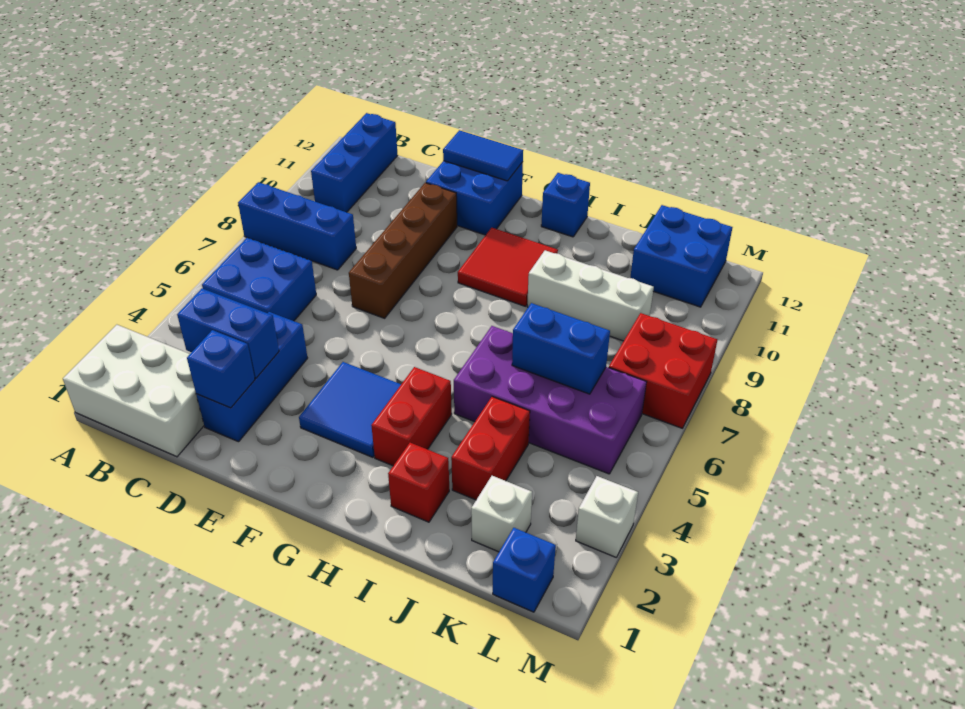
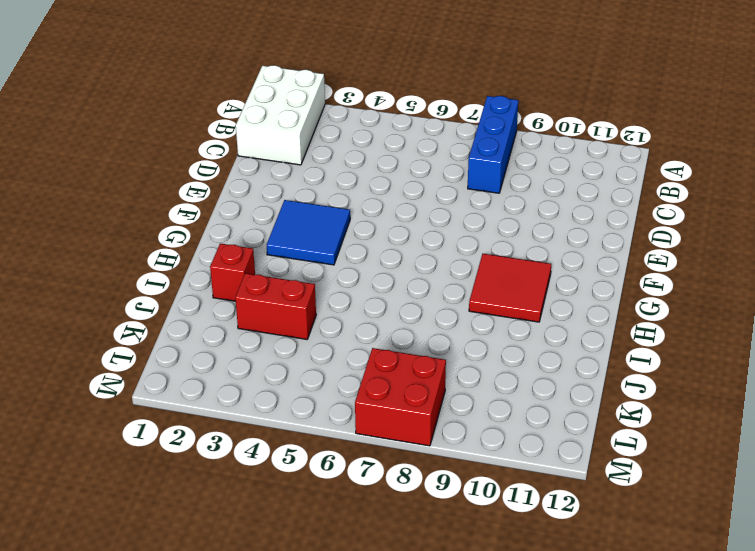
none -> blue brick B5:C6 level 1
none -> blue brick B10:B12 level 1
none -> blue brick D2:D4 level 1

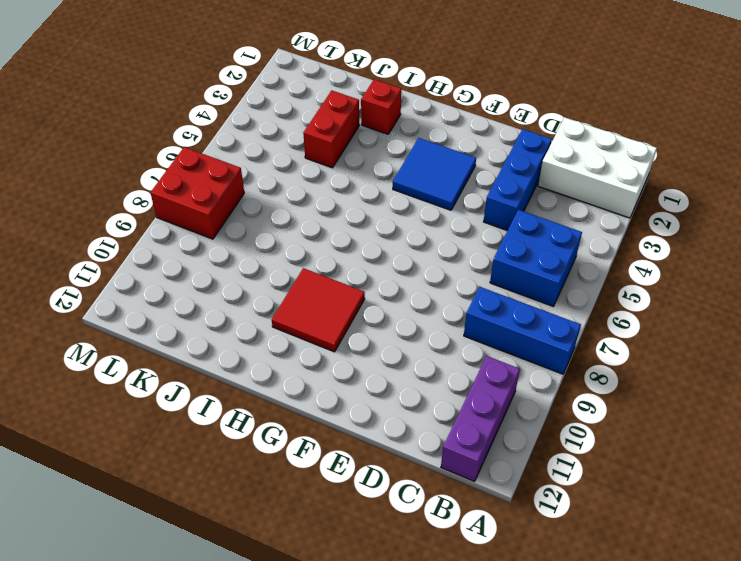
purple brick B10:B12 level 1 -> blue brick B10:B12 level 1
none -> brown brick E7:E10 level 1
none -> blue brick E11:F12 level 1
none -> red brick H3:H4 level 1

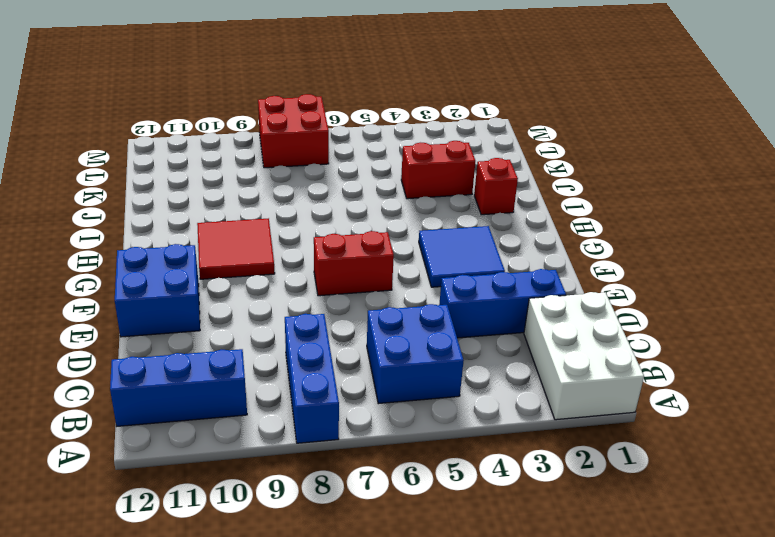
red brick F6:F7 level 1 -> red brick H3:H4 level 1
none -> brown brick E7:E10 level 1
none -> blue brick H12 level 1
none -> purple brick I5:L6 level 1

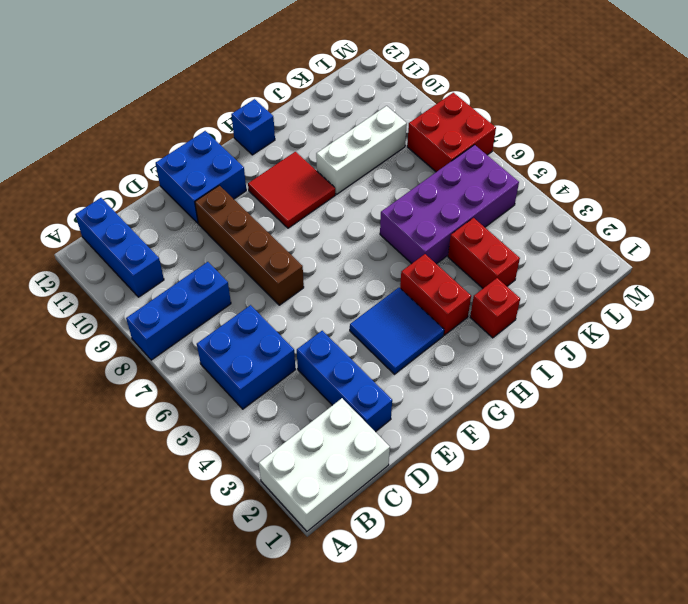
none -> white brick K2 level 1
none -> blue brick K11:L12 level 1
none -> blue brick L1 level 1

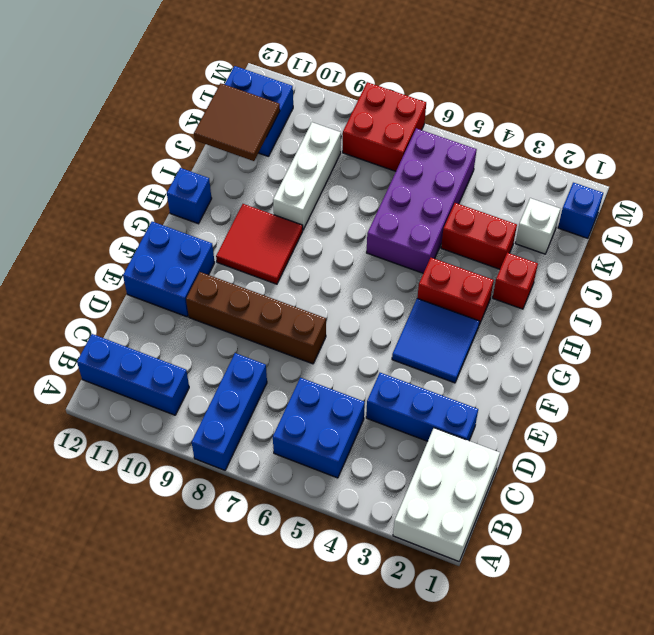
brown tile J11:K12 level 2 -> none
none -> white brick M3 level 1
none -> blue brick C3:D3 level 2
none -> blue brick D2 level 2

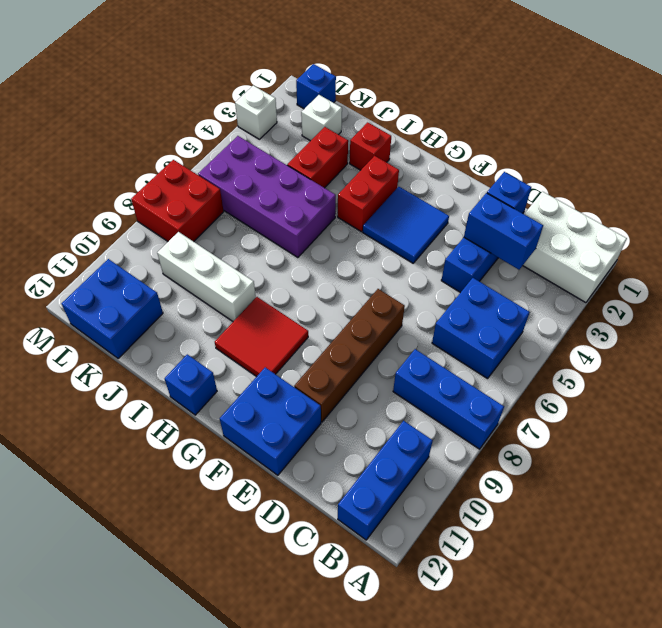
none -> blue tile E12:F12 level 2
none -> blue brick J6:K6 level 2

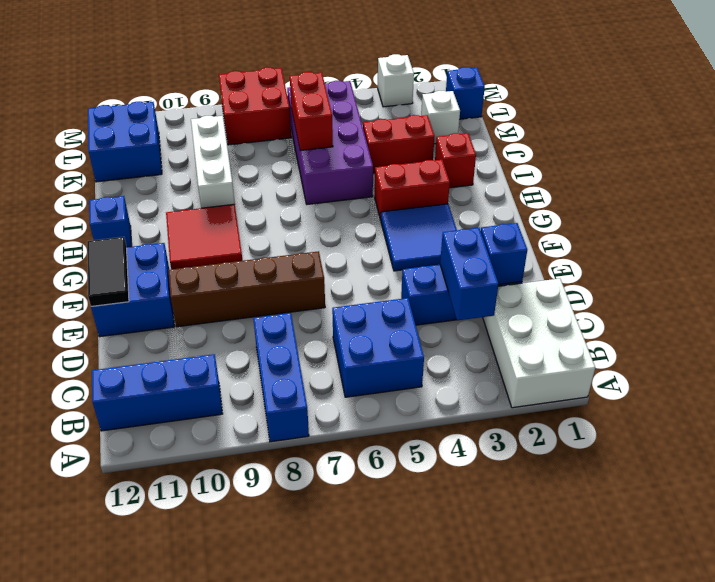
black tile E12:F12 level 2 -> blue tile E12:F12 level 2
red brick J6:K6 level 2 -> blue brick J6:K6 level 2

